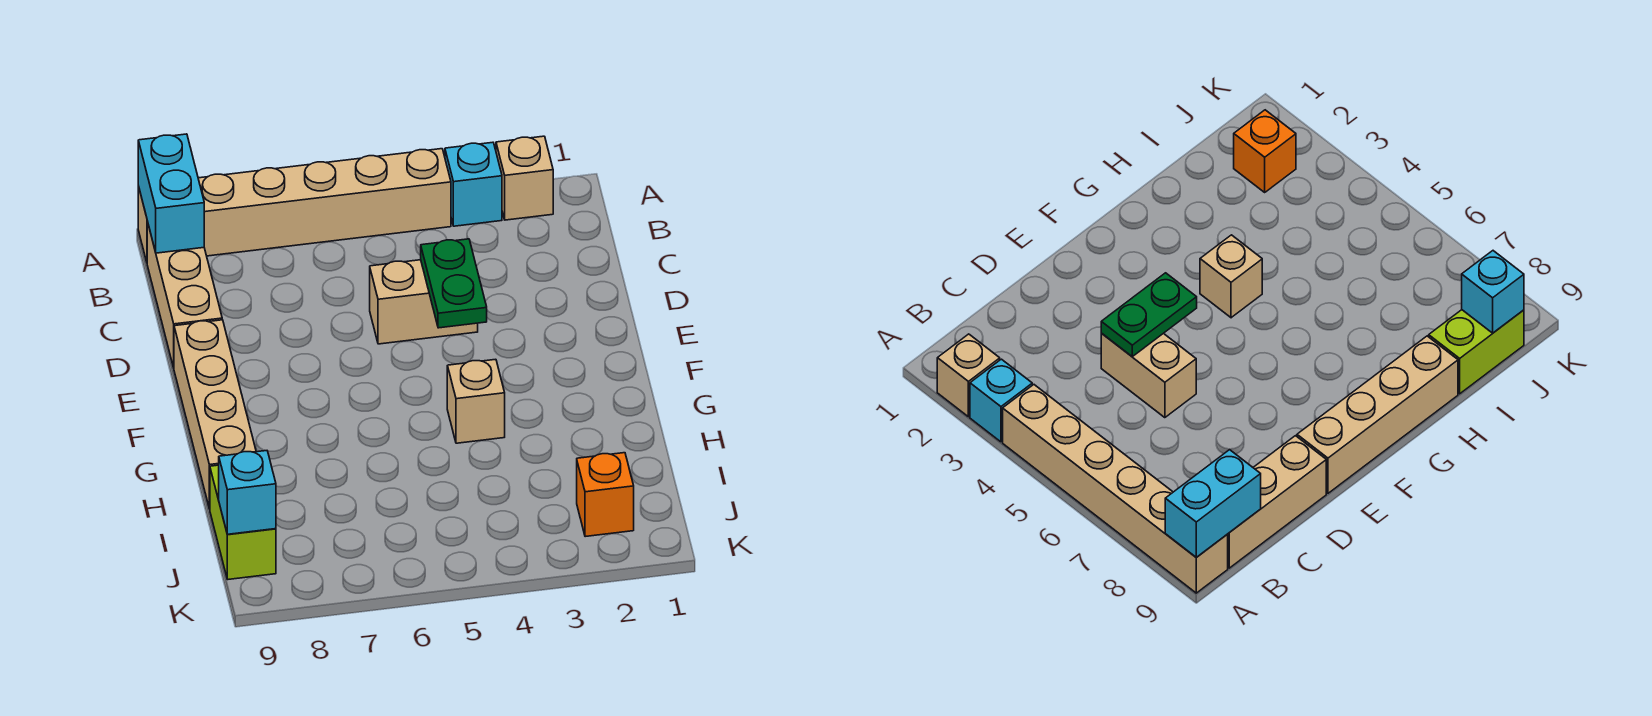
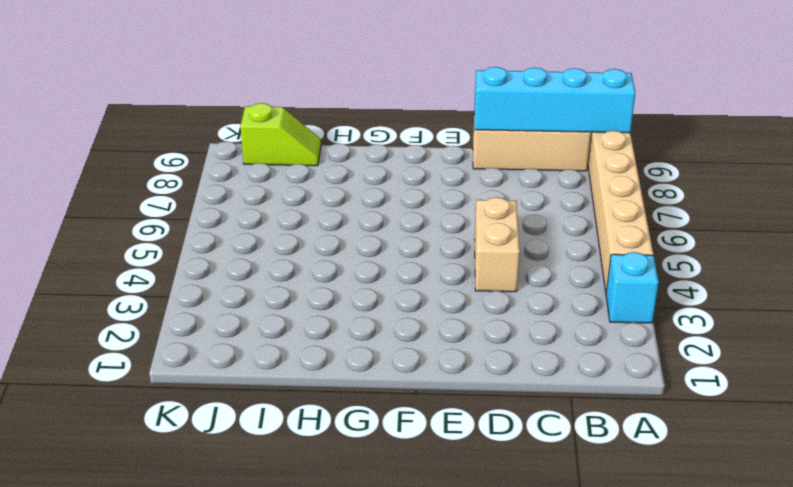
cyan brick A9:D9 level 2 -> cyan brick A9:B9 level 2
lime slope I9:J9 level 1 top J -> lime brick I9:J9 level 1
none -> tan brick A2 level 1
none -> tan brick E9:H9 level 1
none -> tan brick G4 level 1

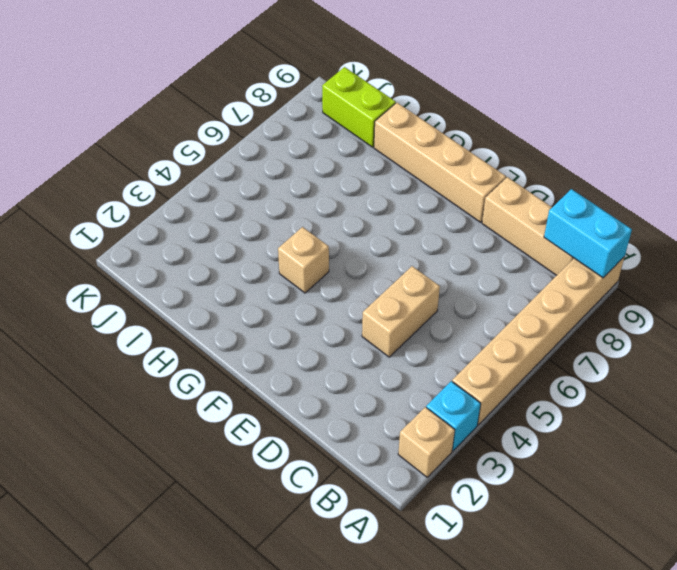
none -> orange brick J2 level 1
none -> green plate D4:E4 level 2
none -> cyan brick J9 level 2

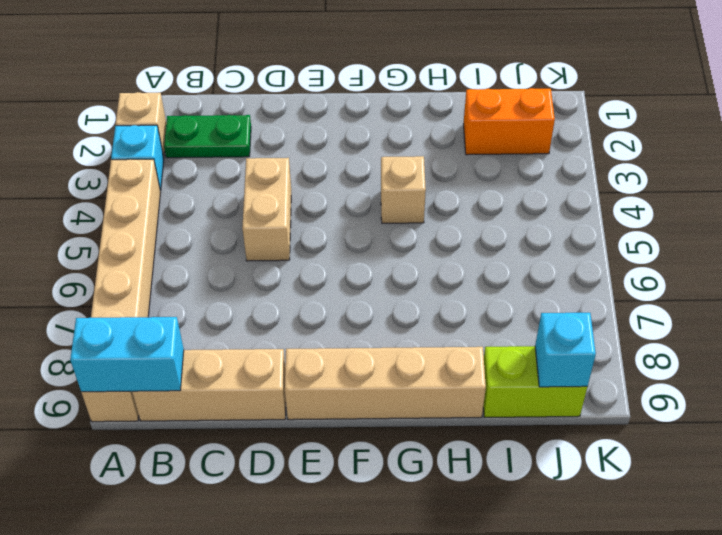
green plate B2:C2 level 1 -> green plate D4:E4 level 2
orange brick I2:J2 level 1 -> orange brick J2 level 1

